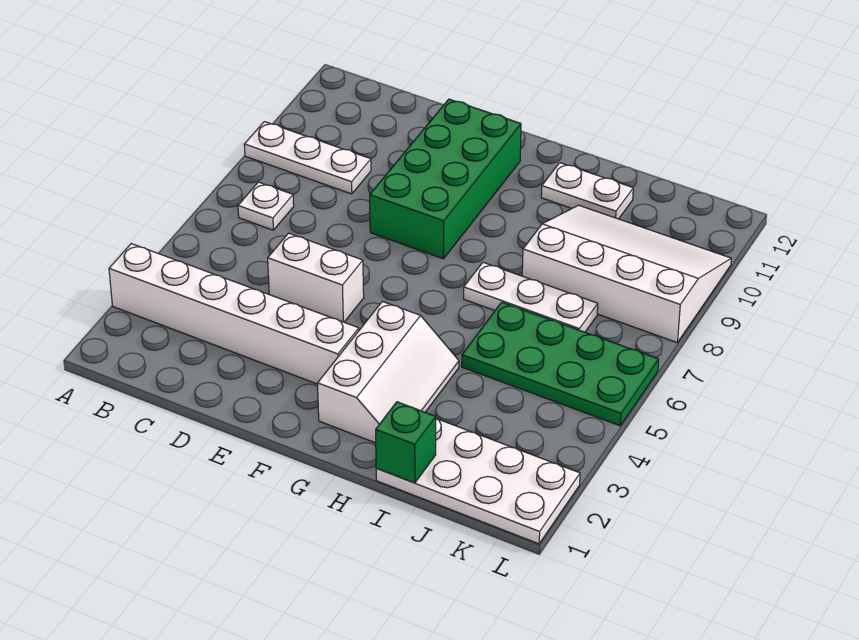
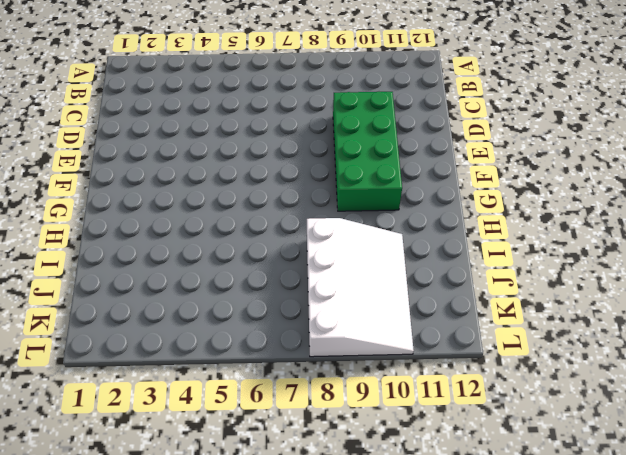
green brick D9:G10 level 1 -> green brick E8:F11 level 1
none -> white brick A3:F3 level 1
none -> white plate A9:C9 level 1
none -> white plate B7 level 1

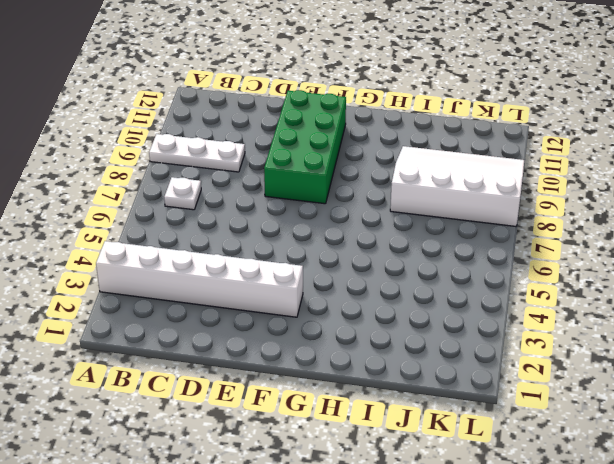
none -> white brick D5:E5 level 1
none -> white slope G2:H4 level 1 top G
none -> white plate H7:J7 level 1

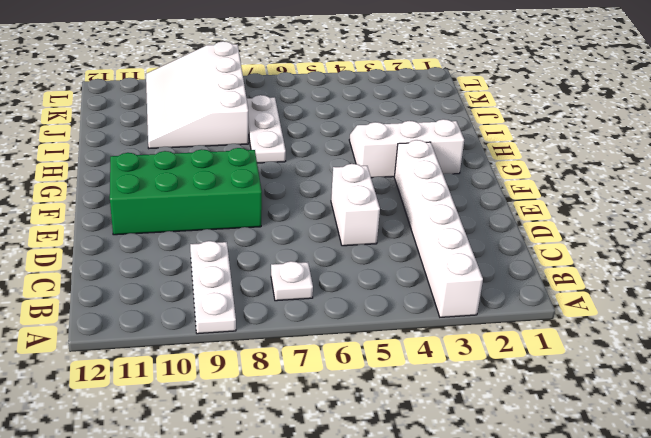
none -> white plate H11:I11 level 1
none -> white plate I1:L2 level 1
none -> green plate I5:L6 level 1

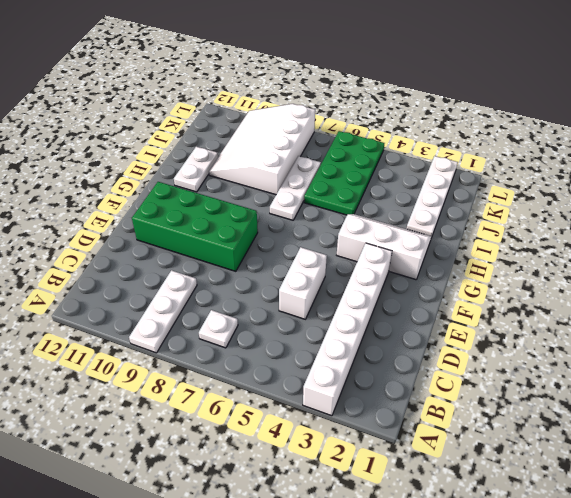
white plate I2:L2 level 1 -> white plate I1:L2 level 1
none -> green brick I1 level 2

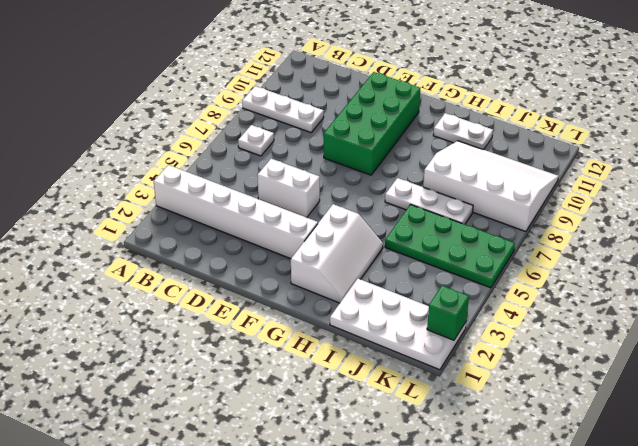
green brick L2 level 2 -> green brick I1 level 2

